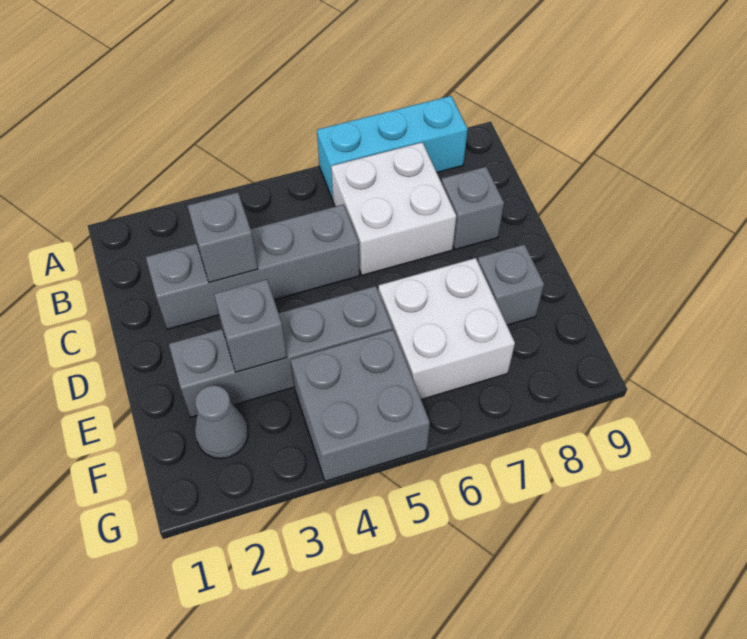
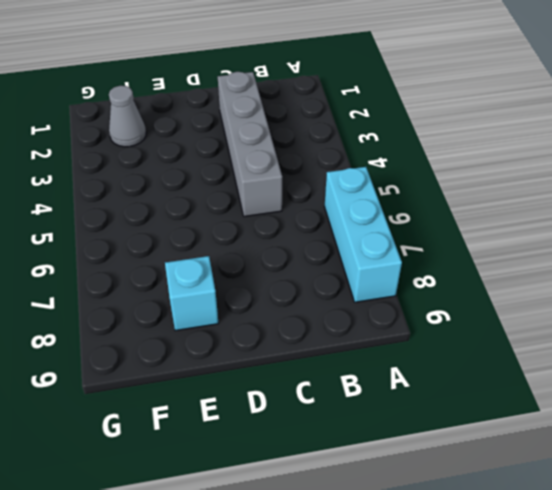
cyan brick E8 level 1 -> grey brick E8 level 1
none -> white brick B6:C7 level 1
none -> grey brick C8 level 1

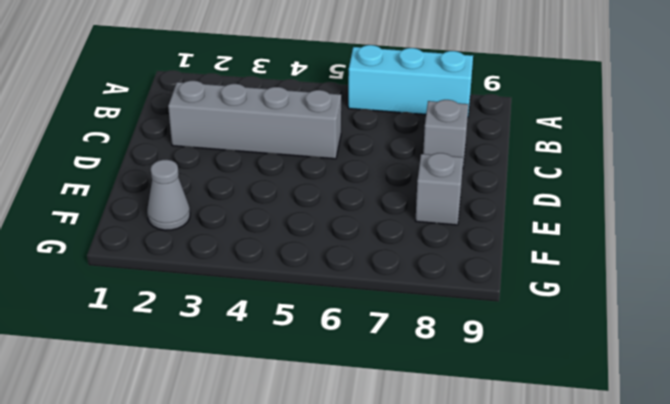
none -> white brick B6:C7 level 1
none -> grey brick E2:E5 level 1

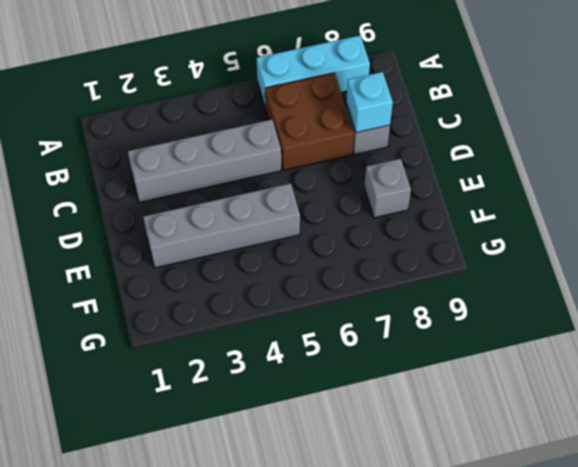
brown brick B6:C7 level 1 -> white brick B6:C7 level 1
cyan brick C8 level 2 -> none
none -> white brick E6:F7 level 1
none -> grey cone F2 level 1

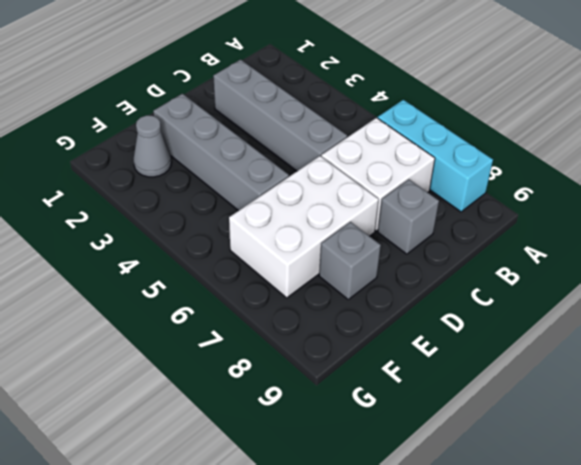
white brick D6:F7 level 1 -> white brick E6:F7 level 1
none -> grey brick F4:G5 level 1
none -> grey brick C3 level 2

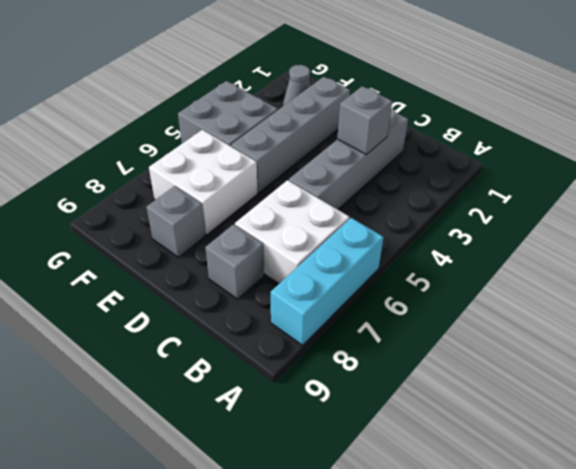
none -> grey brick E3 level 2

